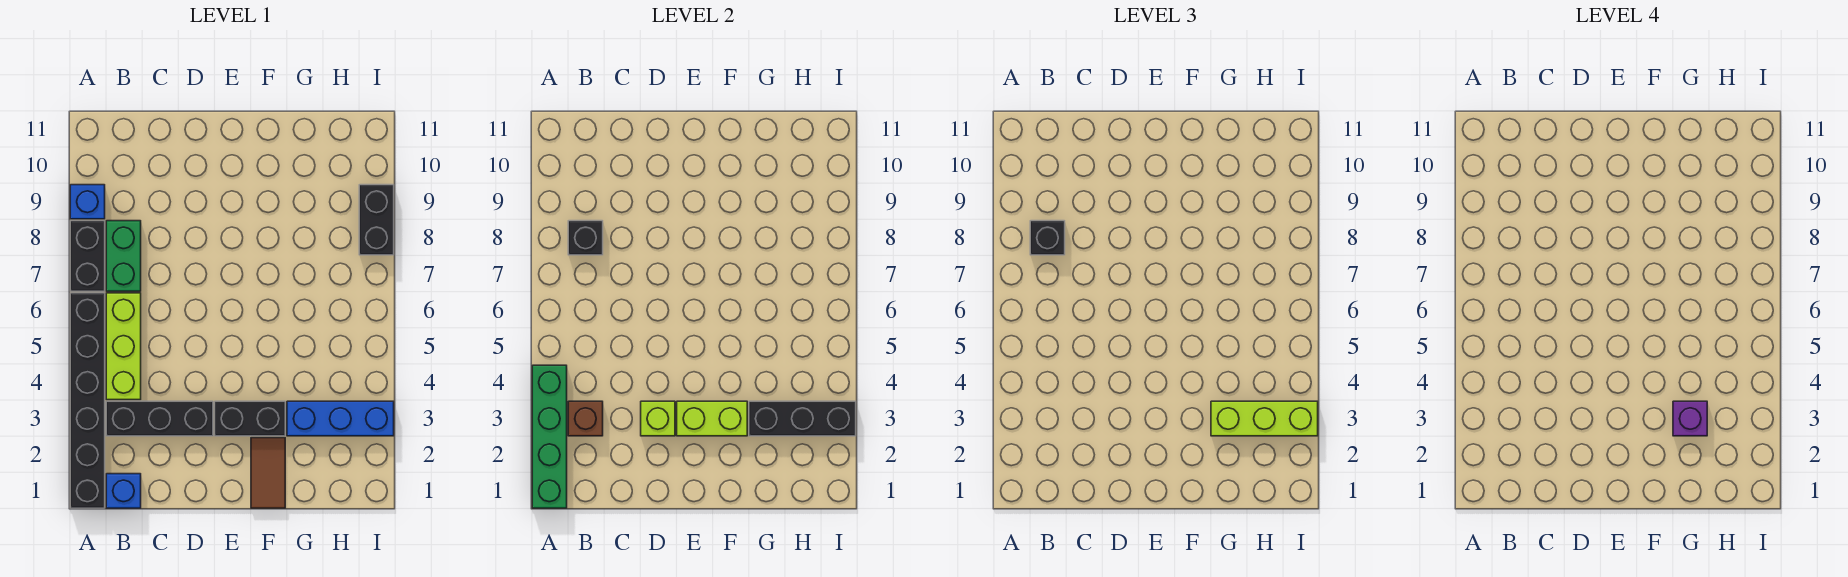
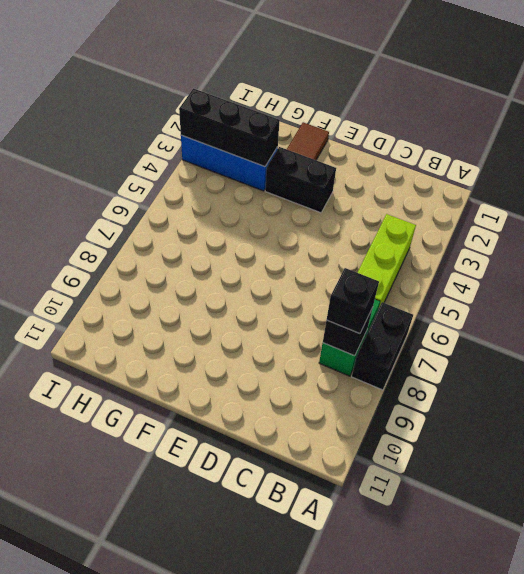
none -> black brick A1:A6 level 1
none -> blue brick A9 level 1
none -> blue brick B1 level 1

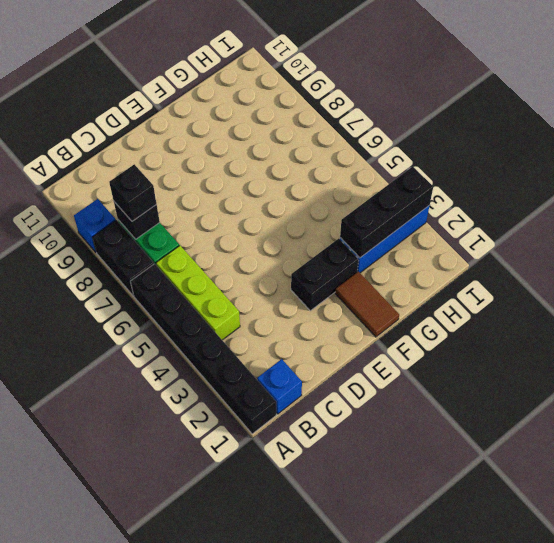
none -> black brick B3:D3 level 1
none -> black brick I8:I9 level 1
none -> green brick A1:A4 level 2

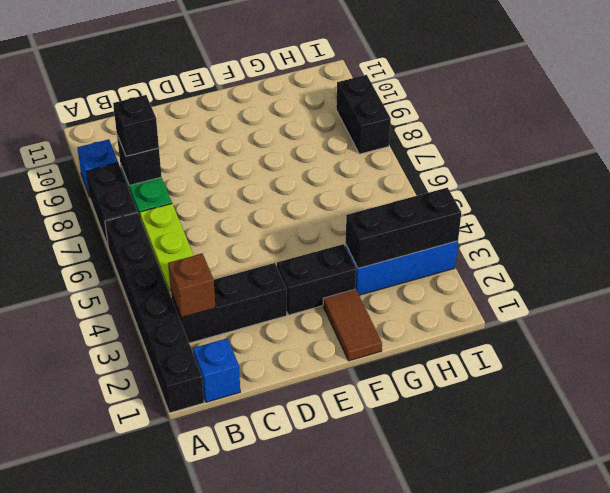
none -> green brick A1:A4 level 2
none -> lime brick D3 level 2
none -> lime brick E3:F3 level 2

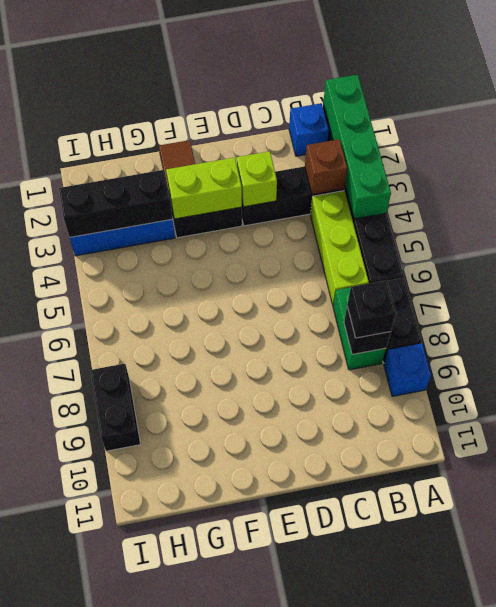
none -> lime brick G3:I3 level 3
none -> purple brick G3 level 4

